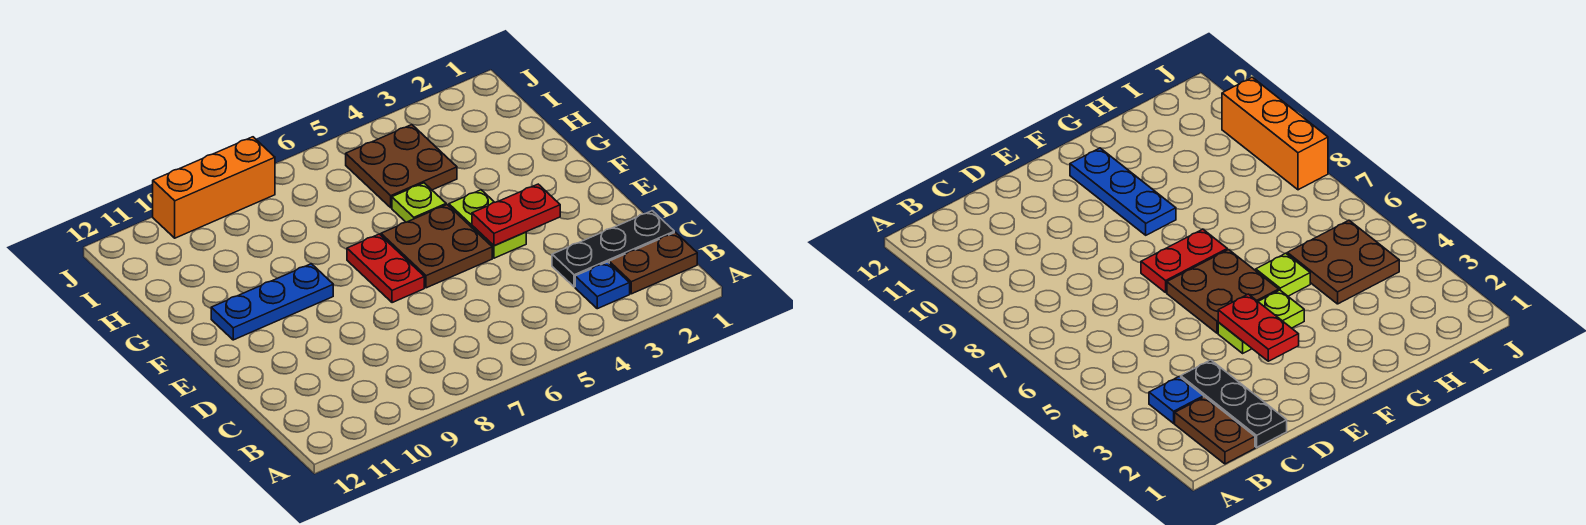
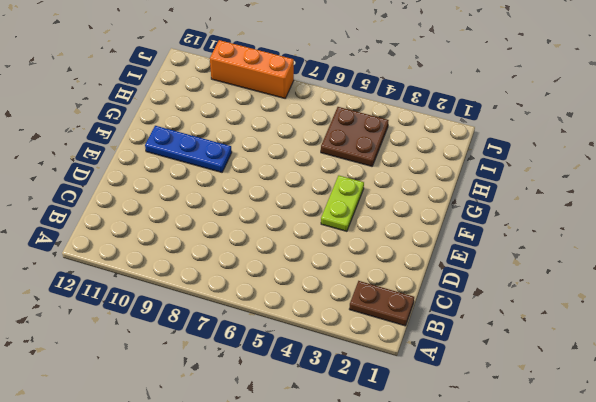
none -> blue plate B3 level 1
none -> black plate C1:C3 level 1

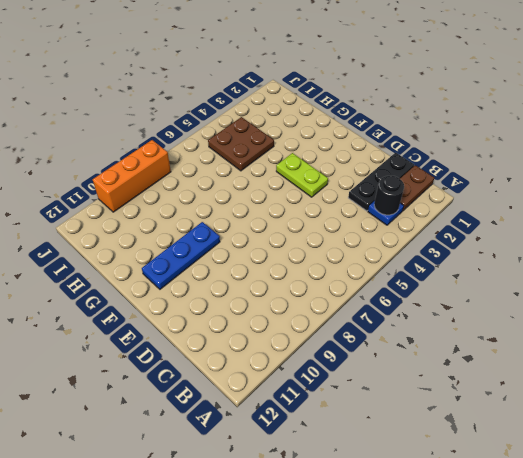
black round brick B3 level 2 -> none
none -> brown plate E5:F6 level 1
none -> red plate E7:F7 level 1

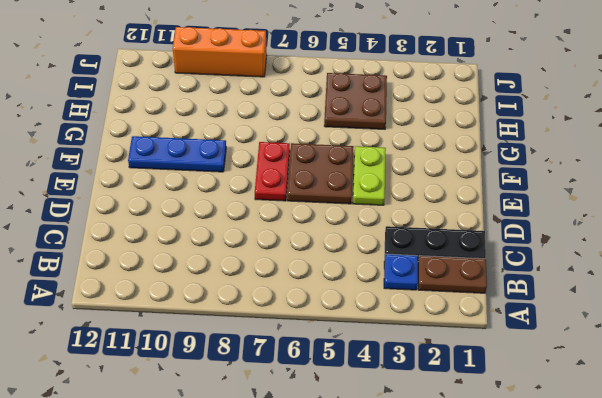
none -> lime plate G5 level 1
none -> red plate E3:E4 level 2

